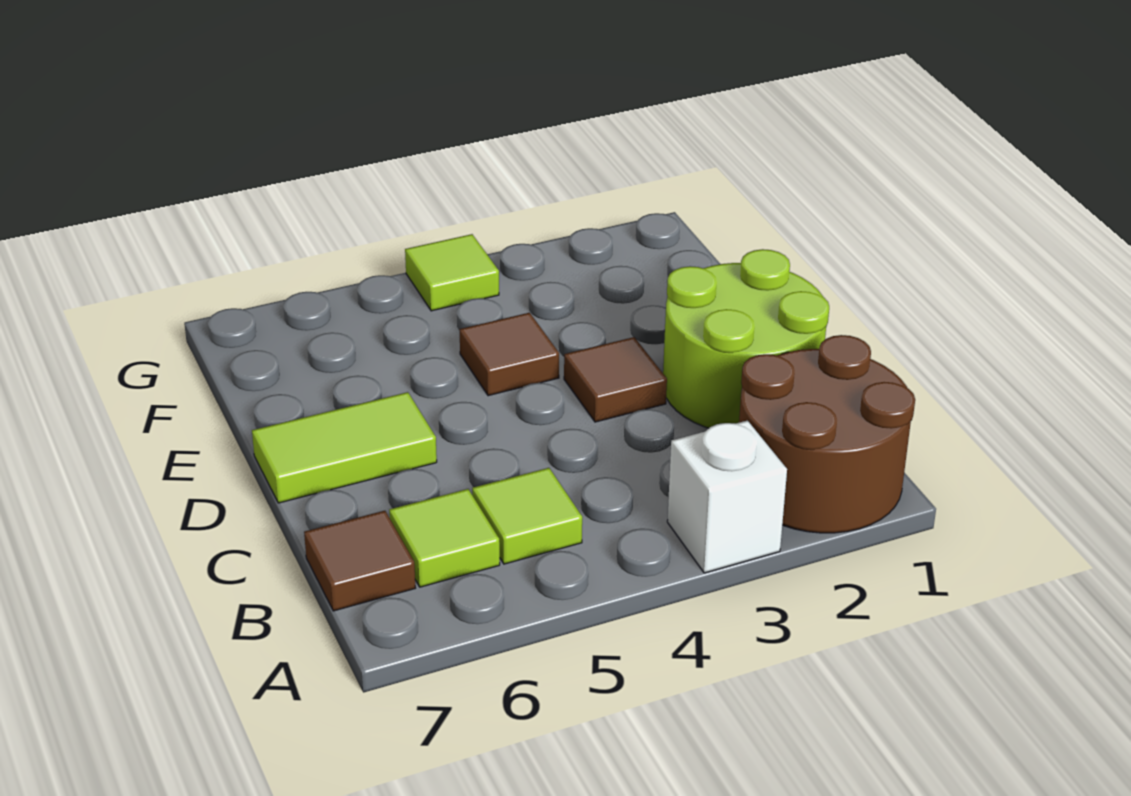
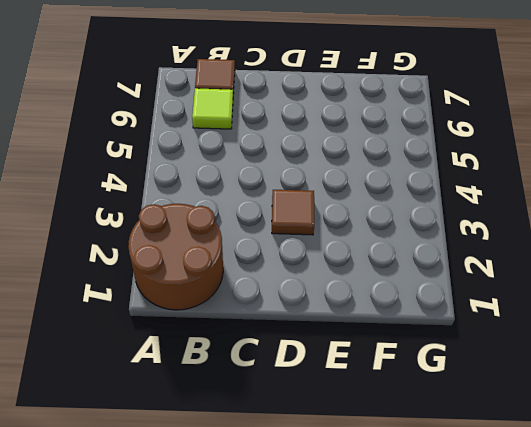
none -> white brick A3 level 1
none -> lime tile B5 level 1

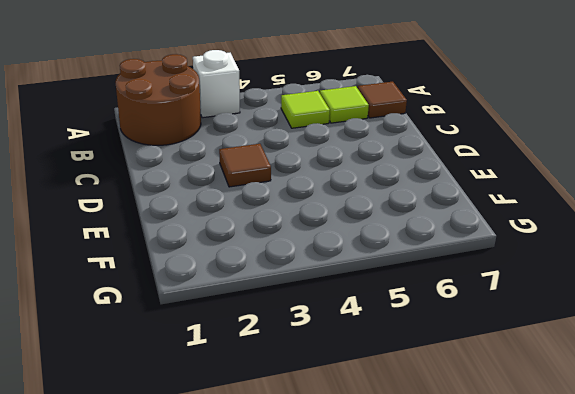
none -> lime round brick C1:D2 level 1
none -> lime tile D6:D7 level 1

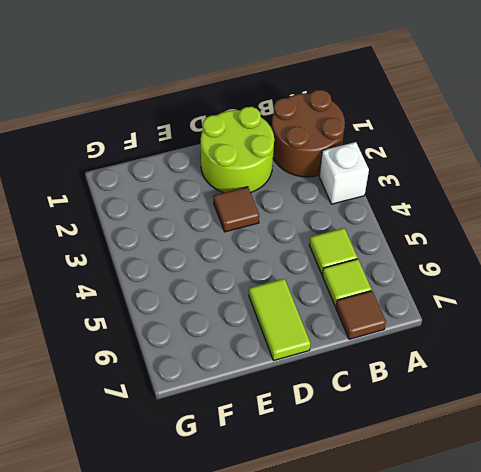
none -> brown tile E4 level 1
none -> lime tile G4 level 1

